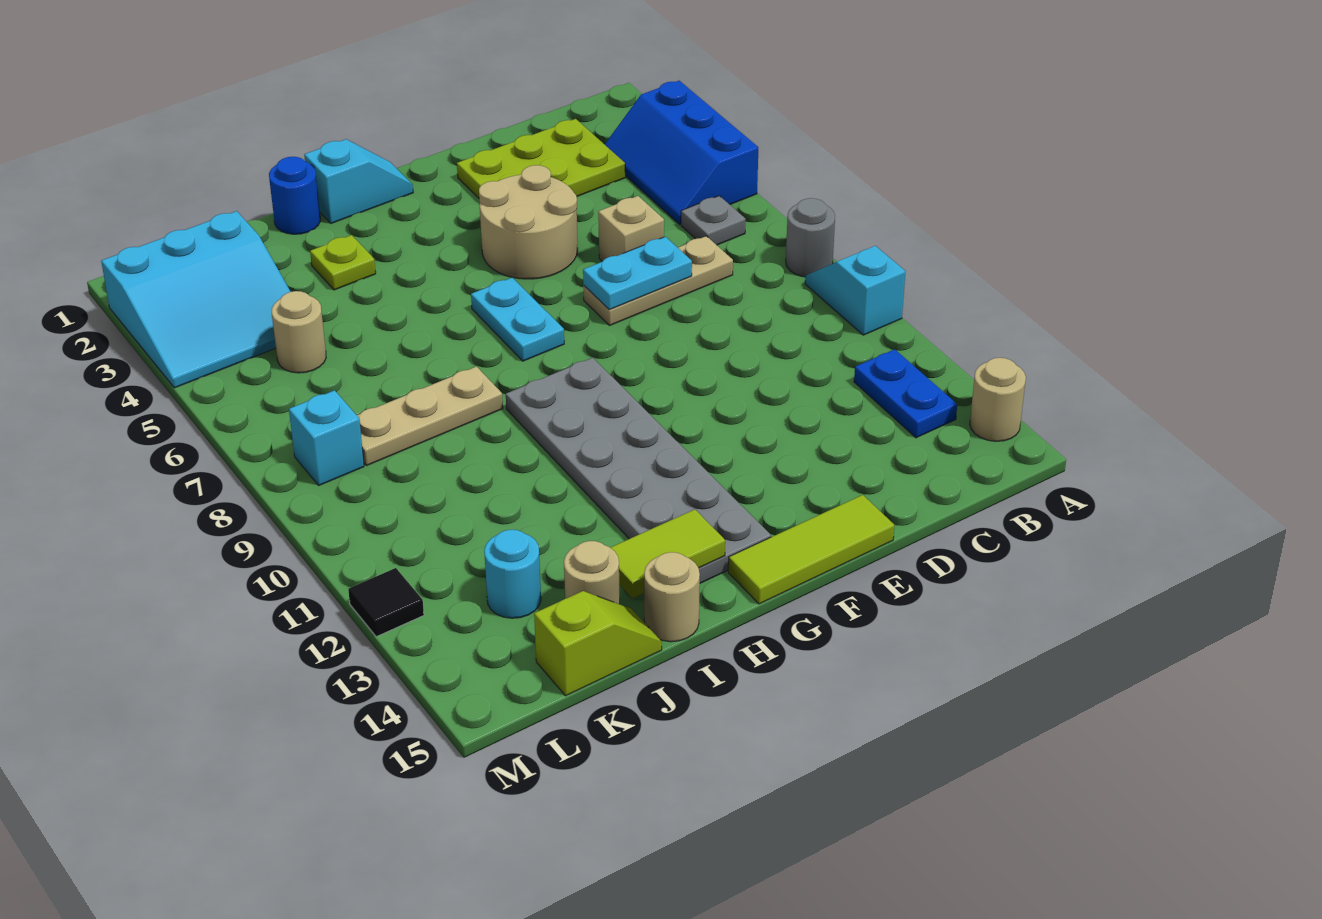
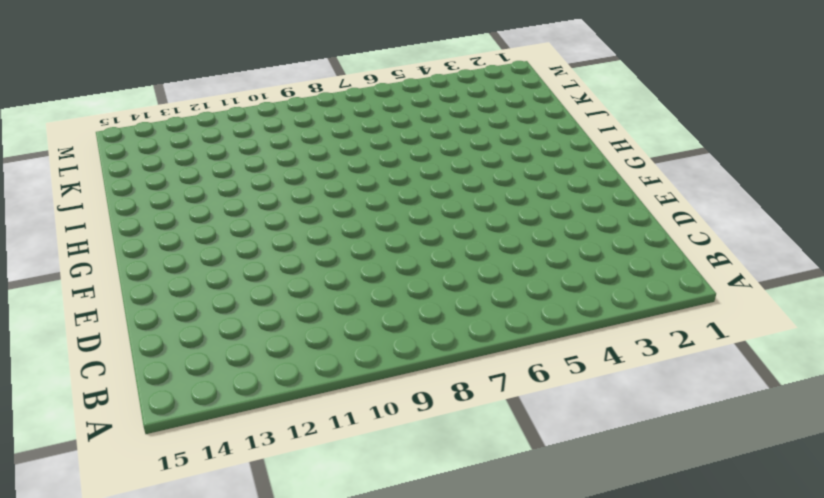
none -> blue slope A3:B5 level 1 top A
none -> grey round brick A8 level 1
none -> cyan slope A9:A10 level 1 top 10

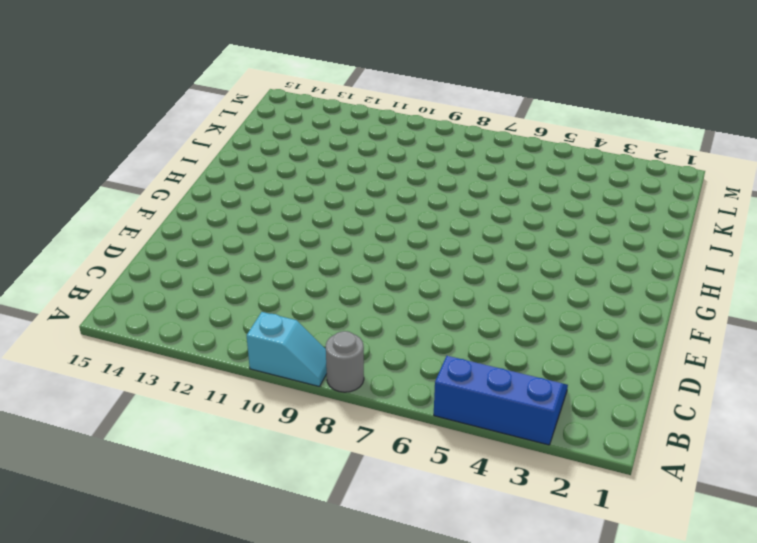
none -> tan round brick A14 level 1
none -> grey plate B6 level 1
none -> blue plate B12:B13 level 1

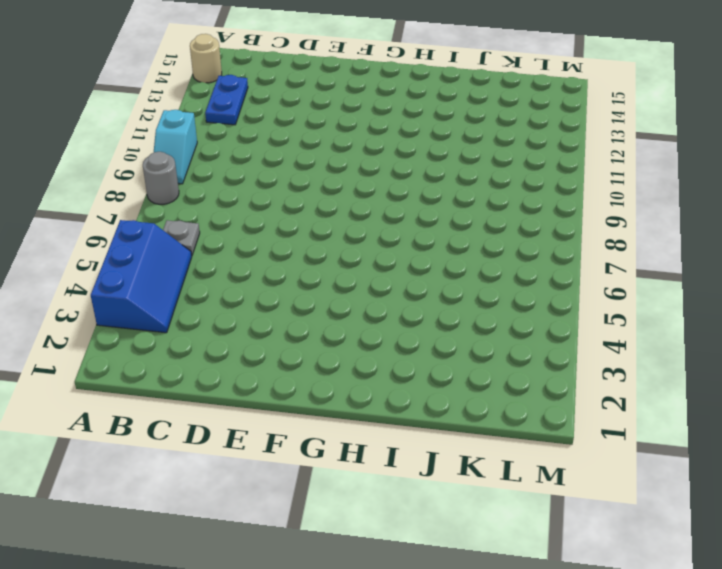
none -> lime plate C2:E3 level 1
none -> tan plate C7:E7 level 1
none -> tan brick D6 level 1

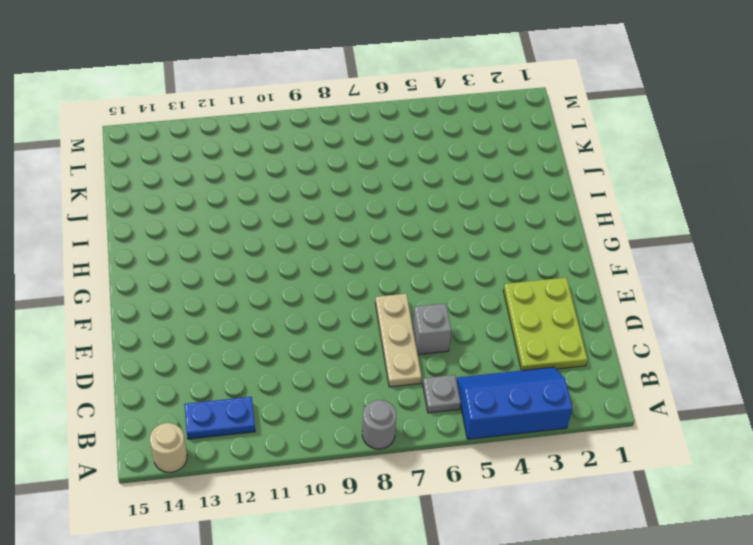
grey brick D6 level 1 -> tan brick D6 level 1
none -> cyan slope A9:A10 level 1 top 10
none -> tan round brick E4:F5 level 1
none -> lime tile E15:G15 level 1

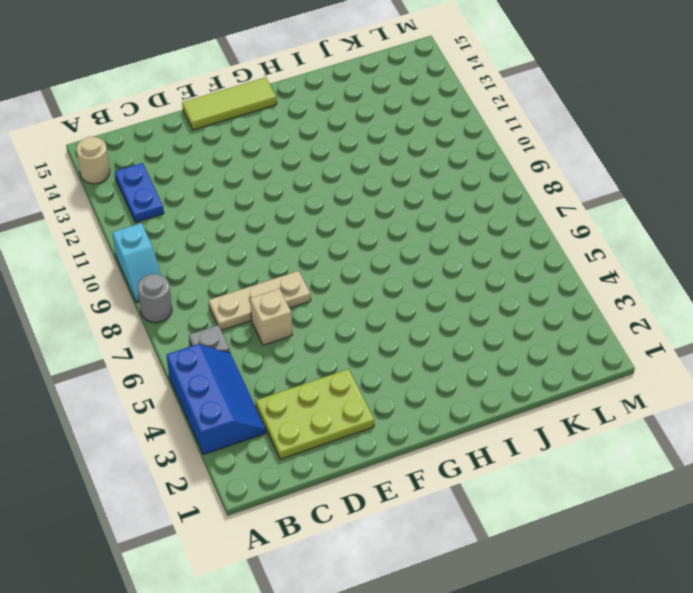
none -> tan round brick E4:F5 level 1
none -> cyan slope G1:H1 level 1 top H
none -> cyan plate G6:G7 level 1

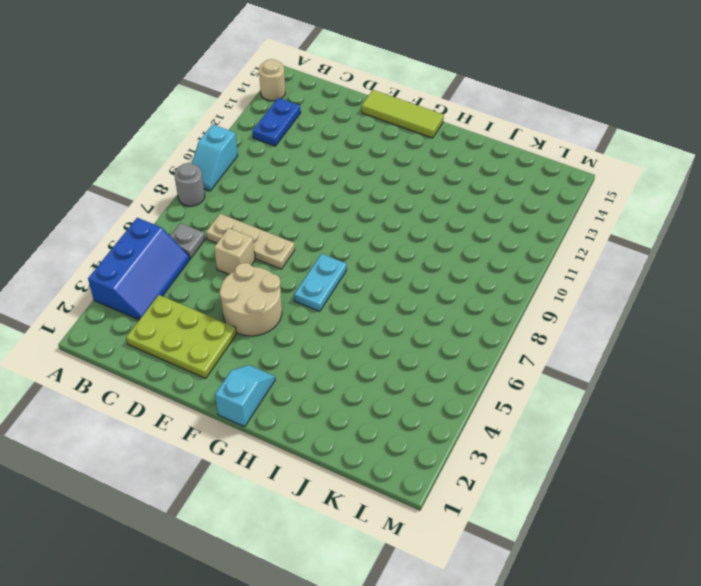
cyan slope G1:G2 level 1 top 1 -> cyan slope G1:H1 level 1 top H
none -> grey plate G9:H14 level 1
none -> blue round brick I1 level 1
none -> lime plate I3 level 1

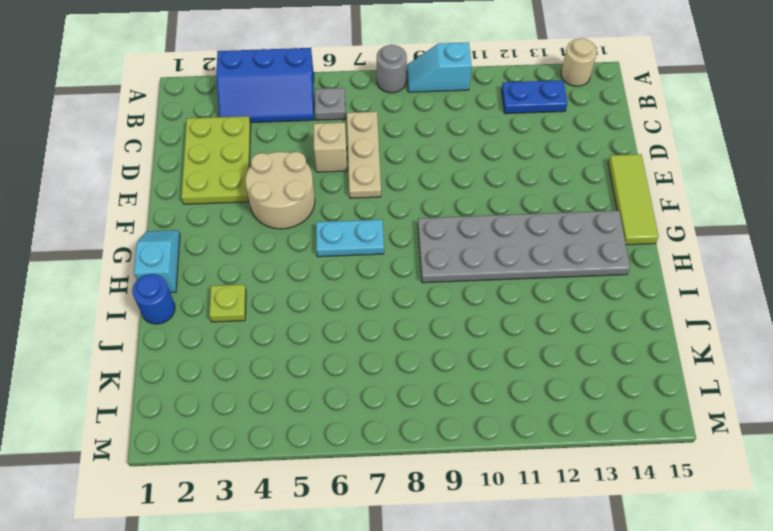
none -> tan plate I8:K8 level 1
none -> tan round brick I15 level 1
none -> tan round brick J14 level 1

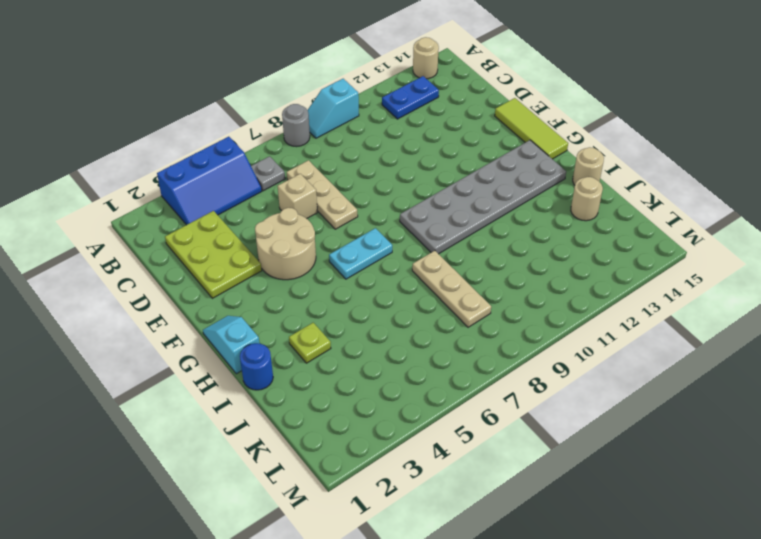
none -> lime slope J15:K15 level 1 top K
none -> cyan slope K2:M4 level 1 top 2
none -> tan round brick K5 level 1

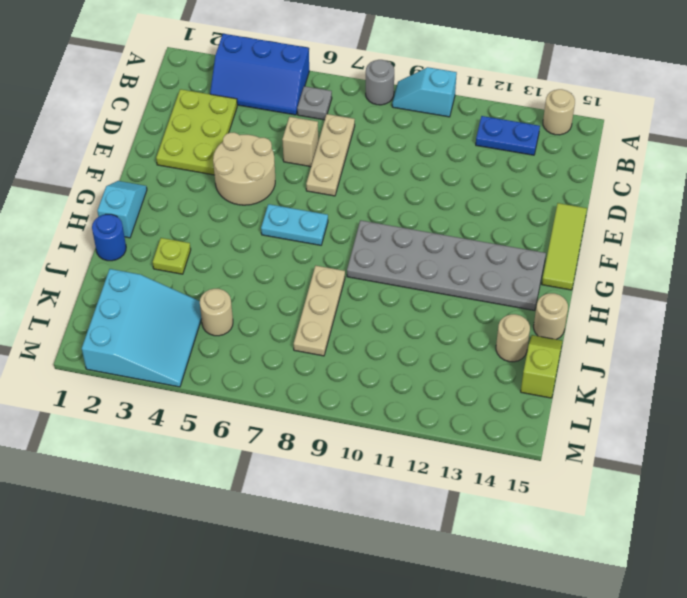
none -> cyan round brick K13 level 1
none -> cyan brick L8 level 1
none -> black tile M12 level 1

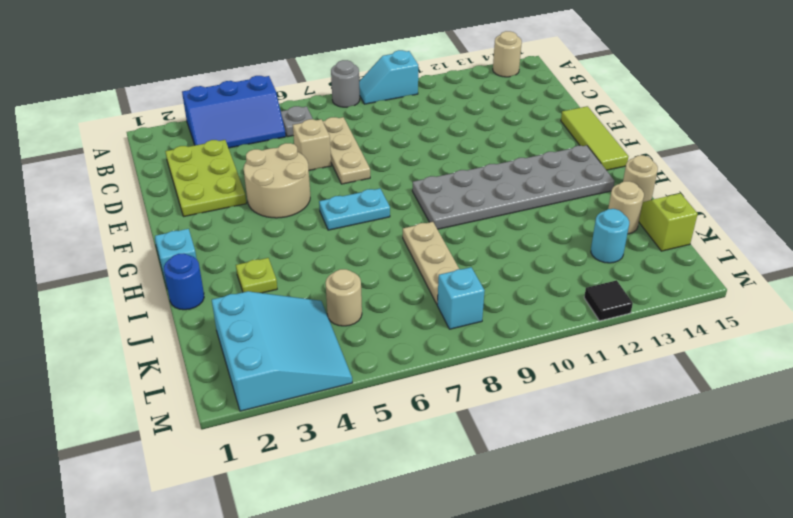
none -> blue plate B12:B13 level 1
none -> cyan plate D7:E7 level 2
none -> lime tile H14:I14 level 2

